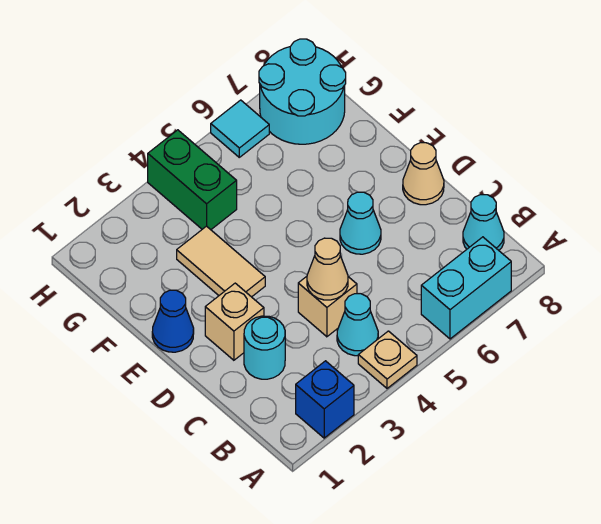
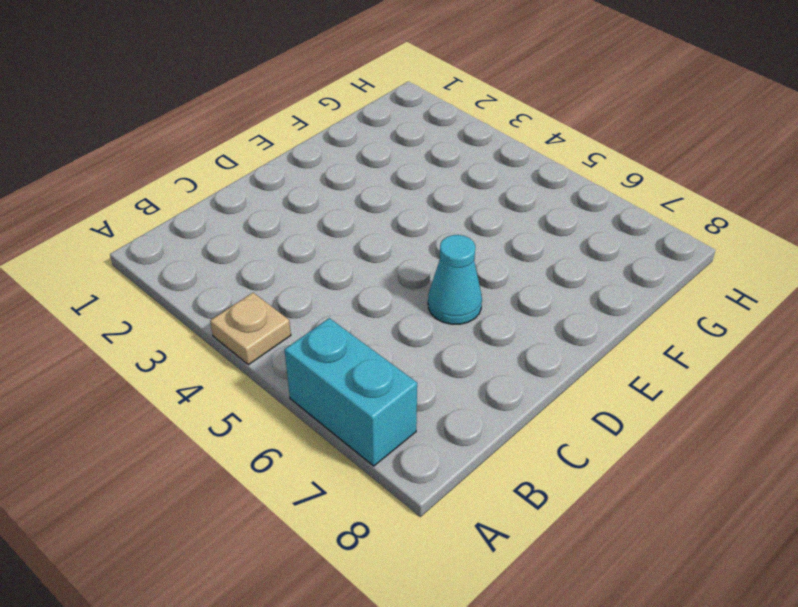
none -> blue brick A2 level 1
none -> cyan cone B4 level 1
none -> cyan cone B8 level 1

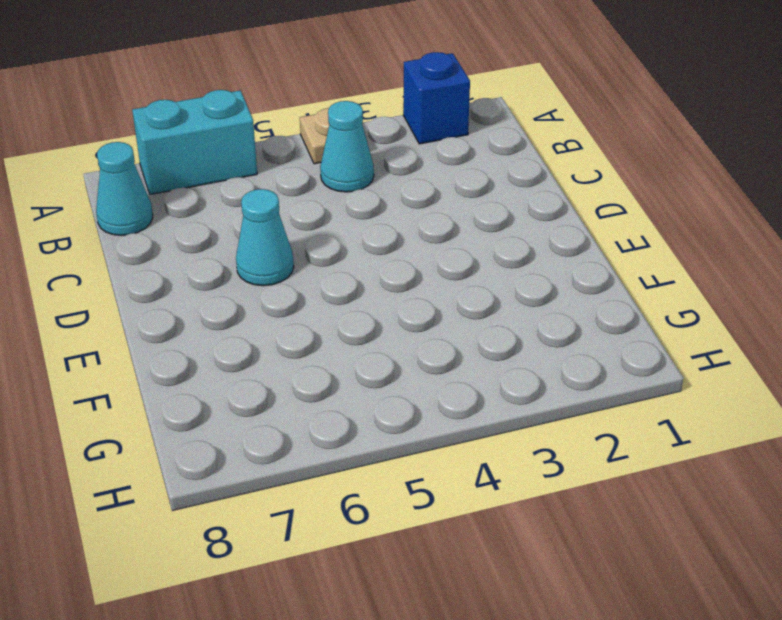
none -> cyan round brick C2 level 1
none -> tan brick C4 level 1
none -> tan brick D2 level 1

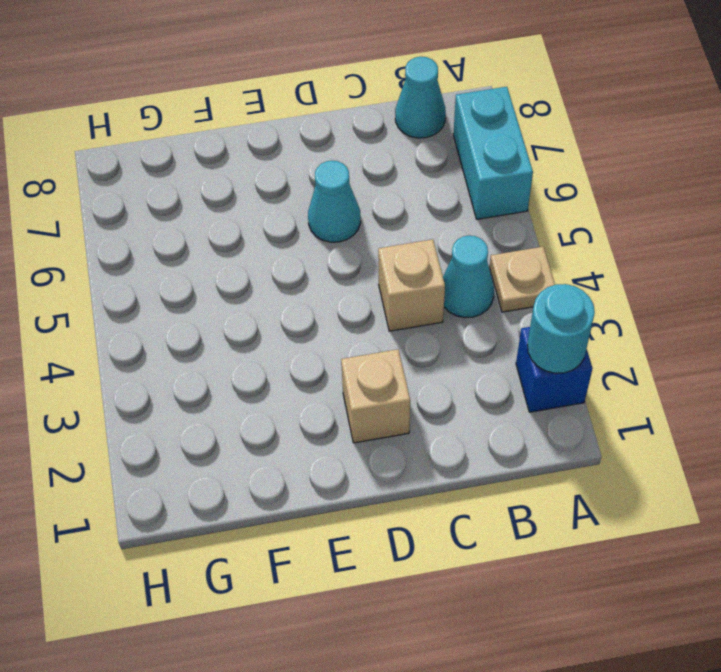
cyan round brick A2 level 2 -> cyan round brick C2 level 1
none -> tan cone D8 level 1
none -> blue cone E1 level 1
none -> tan tile E3:F3 level 1

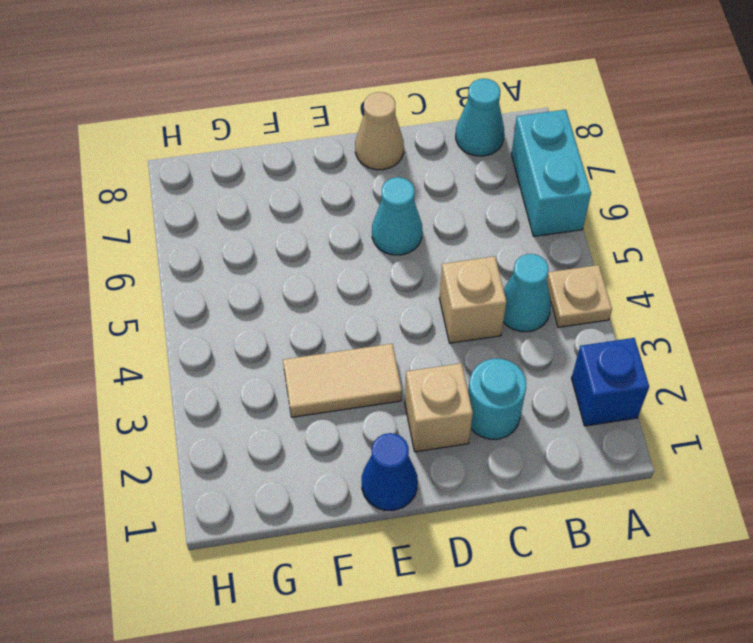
none -> green brick G4:H4 level 1
none -> cyan round brick G7:H8 level 1
none -> cyan tile H6 level 1

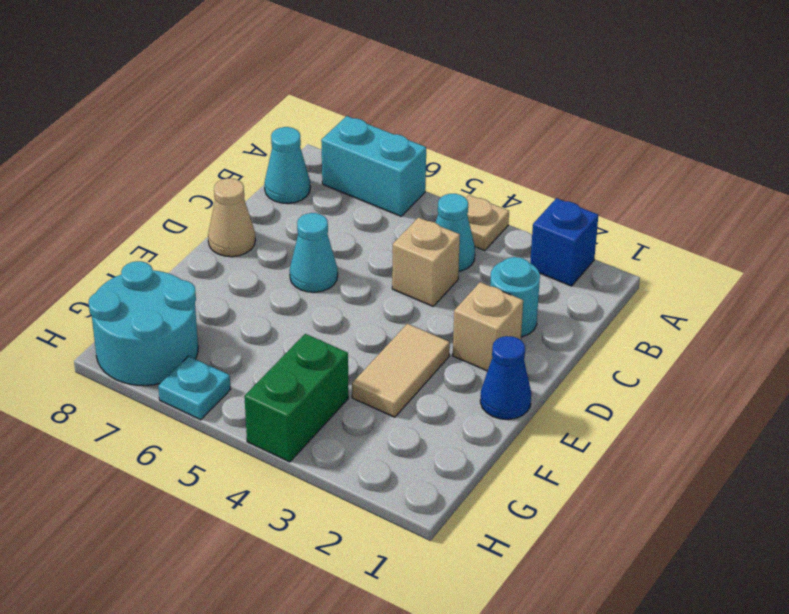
cyan plate H6 level 1 -> cyan tile H6 level 1
none -> tan cone C4 level 2

